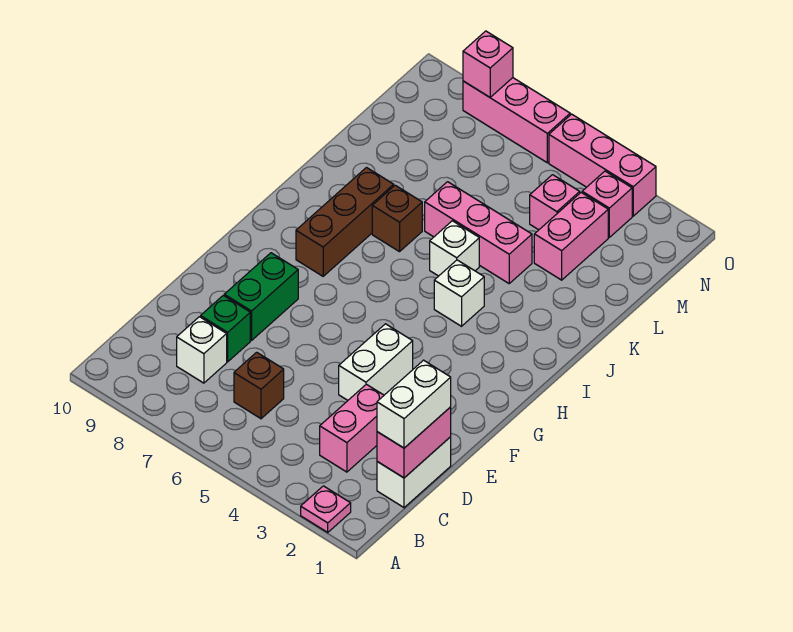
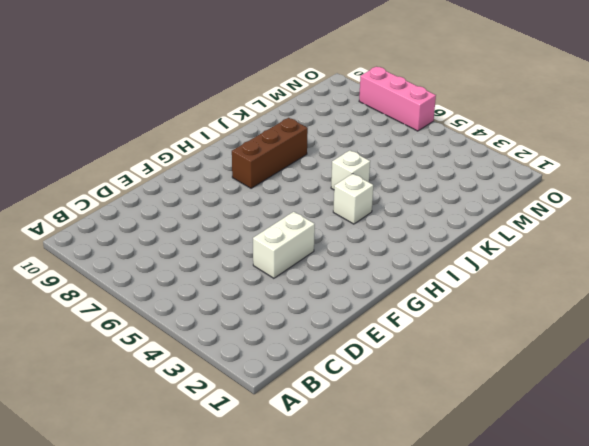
none -> pink plate A2 level 1
none -> white brick C1:D1 level 1
none -> pink brick C3:D3 level 1

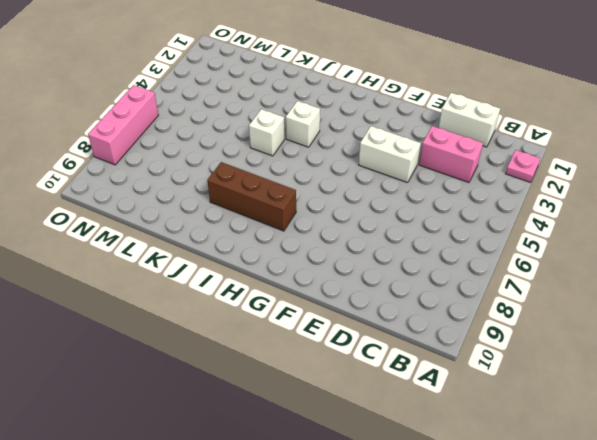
none -> brown brick C6 level 1
none -> white brick C8 level 1
none -> green brick D8 level 1

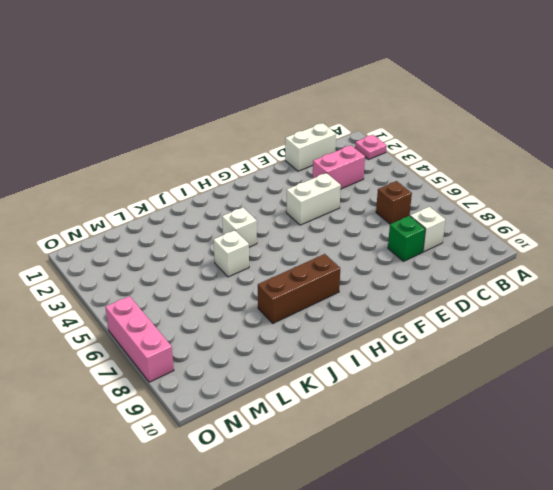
none -> green brick E8:F8 level 1
none -> brown brick J7 level 1
none -> pink brick K4:K6 level 1

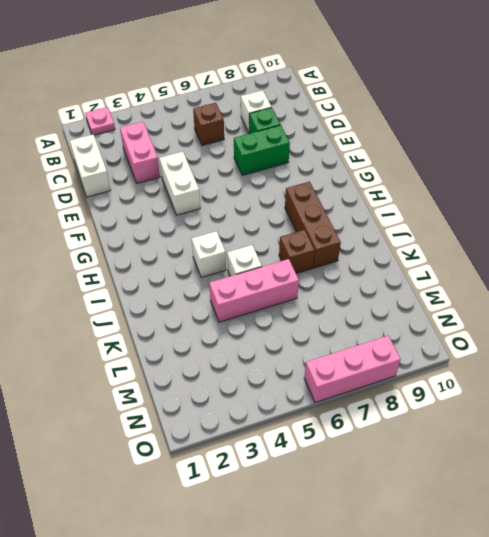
green brick E7:E8 level 1 -> green brick E8:F8 level 1
none -> pink brick L3:M3 level 1
none -> pink brick M4 level 1
none -> pink brick N3 level 1

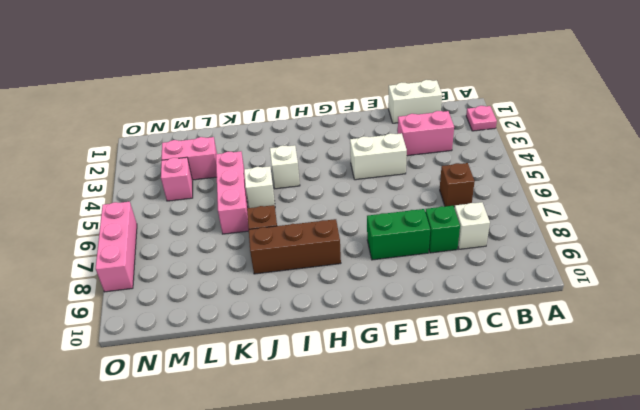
none -> pink brick N3 level 1
none -> pink brick O3:O5 level 1
none -> pink brick C1:D1 level 2

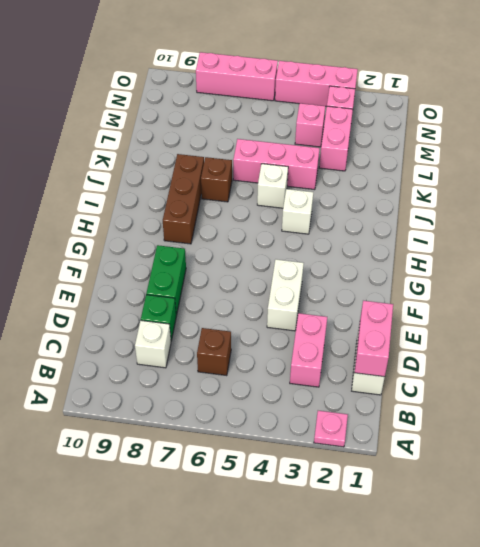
none -> pink brick O8 level 2
none -> white brick C1:D1 level 3

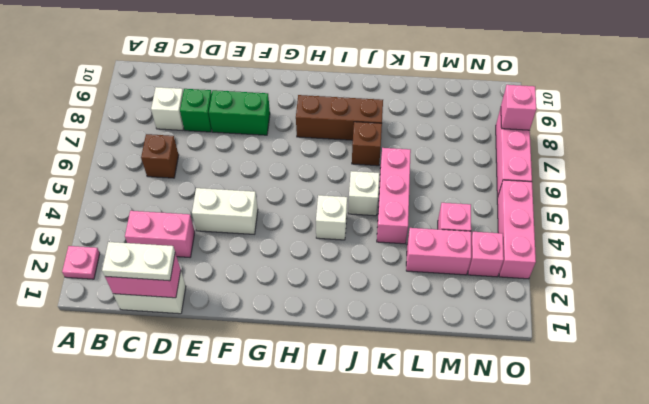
white plate C1:D1 level 3 -> white brick C1:D1 level 3

